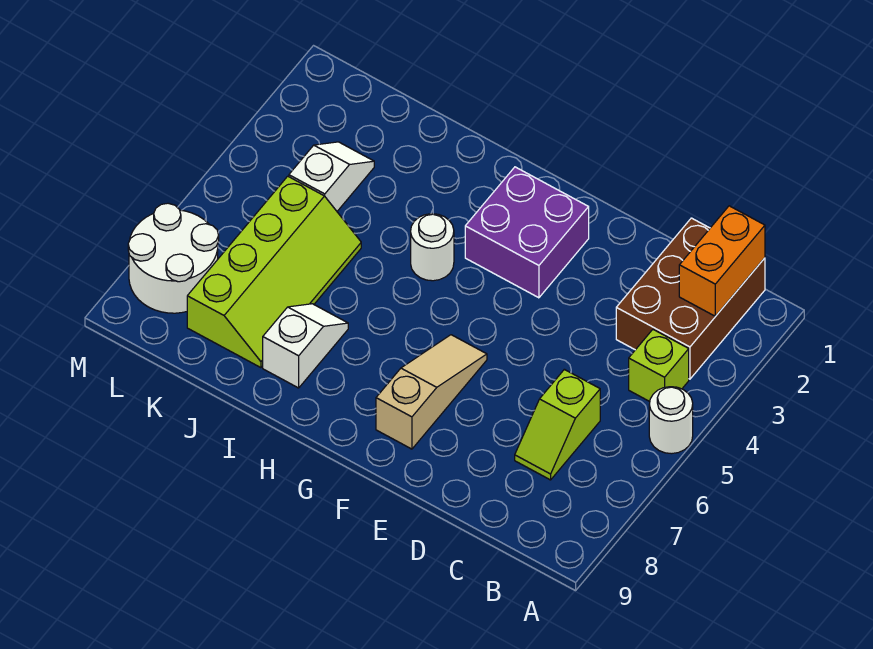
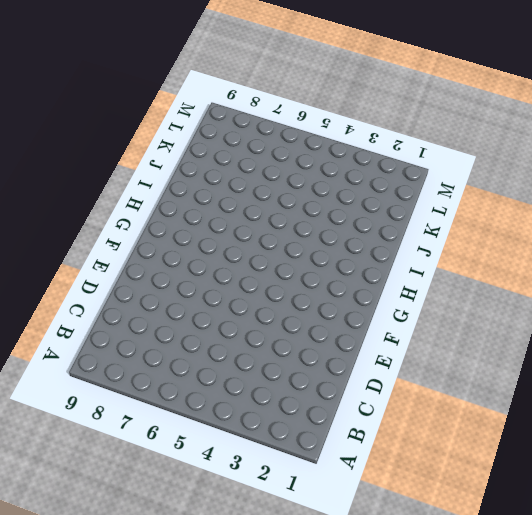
none -> white round brick A5 level 1
none -> brown brick B1:C3 level 1
none -> lime brick B4 level 1

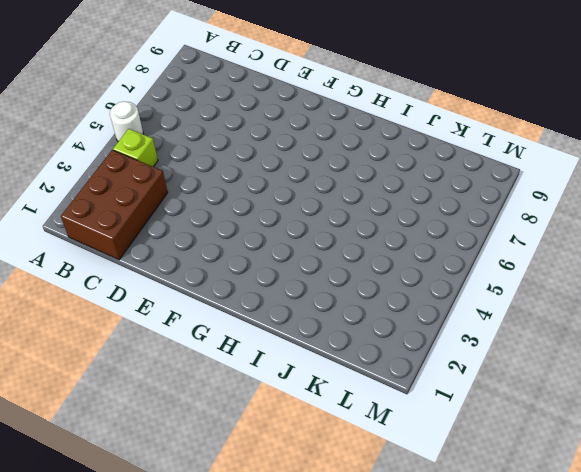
none -> lime slope C6:C7 level 1 top 6
none -> purple brick F2:G3 level 1
none -> tan slope F6:F8 level 1 top 8

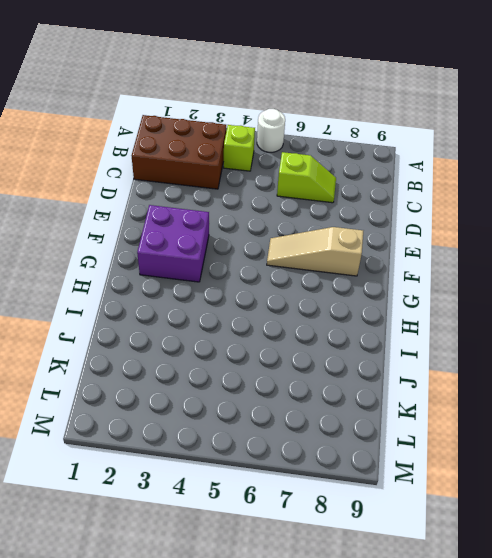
none -> white round brick H4 level 1
none -> white slope I7:I8 level 1 top 8
none -> lime slope J5:K8 level 1 top K

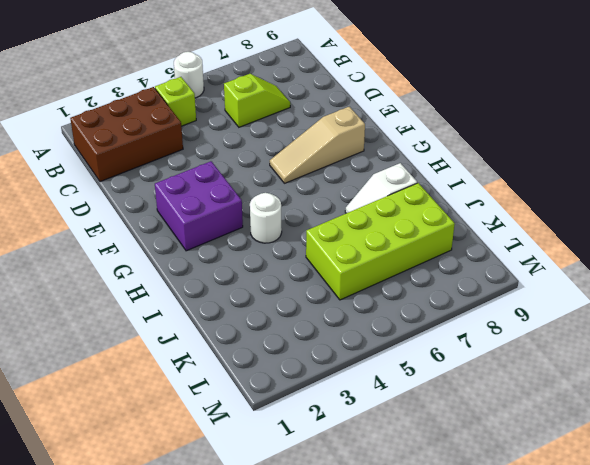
lime brick J5:K8 level 1 -> lime slope J5:K8 level 1 top K
none -> white slope K3:K4 level 1 top 4
none -> white round brick L7:M8 level 1
none -> orange brick B1:B2 level 2

